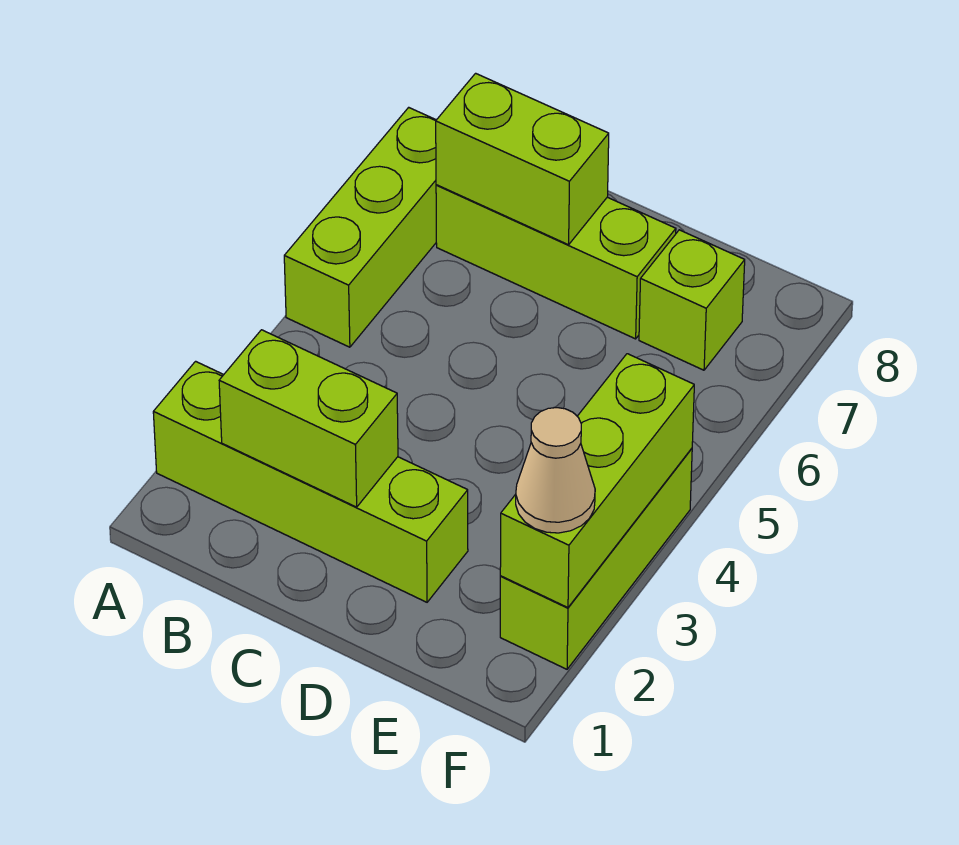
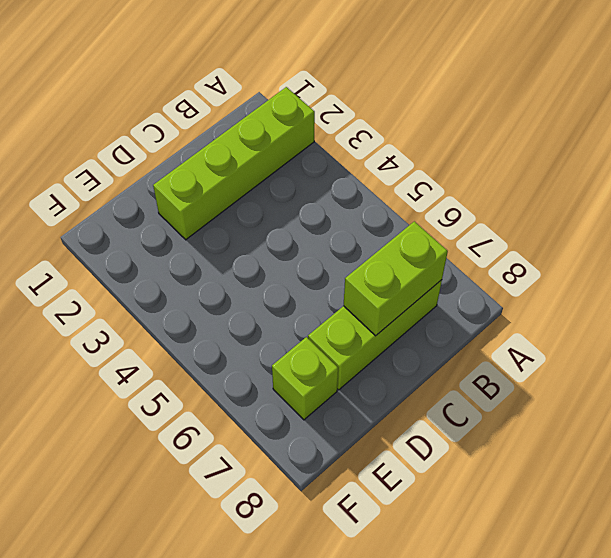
none -> lime brick A5:A7 level 1
none -> lime brick F2:F4 level 1

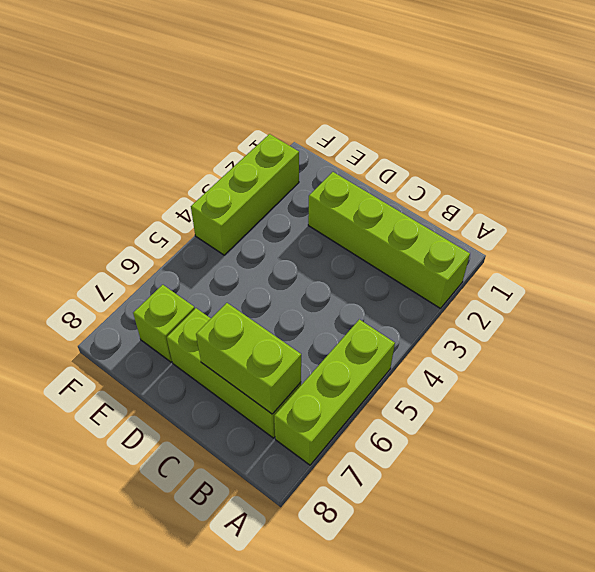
none -> lime brick B2:C2 level 2
none -> lime brick F2:F4 level 2

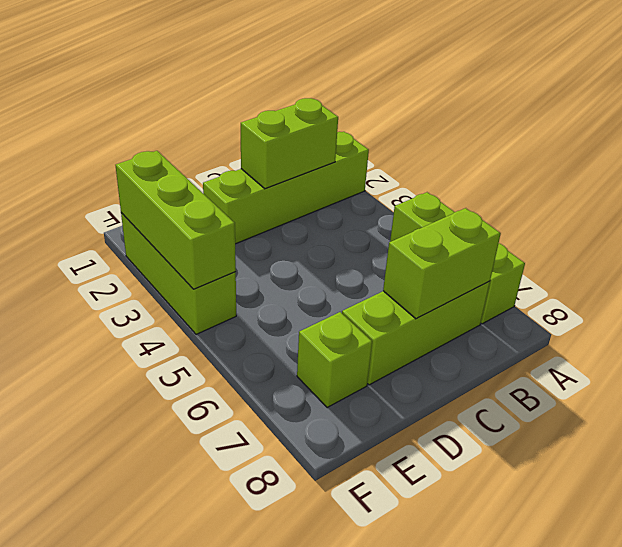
none -> tan cone F2 level 3

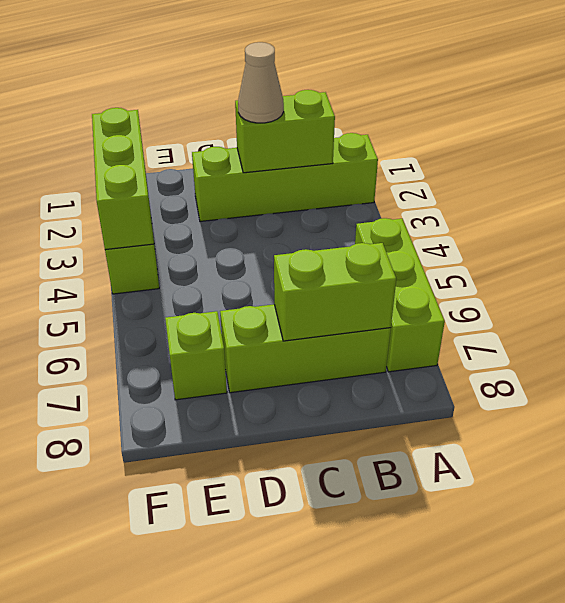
tan cone C2 level 3 -> tan cone F2 level 3

